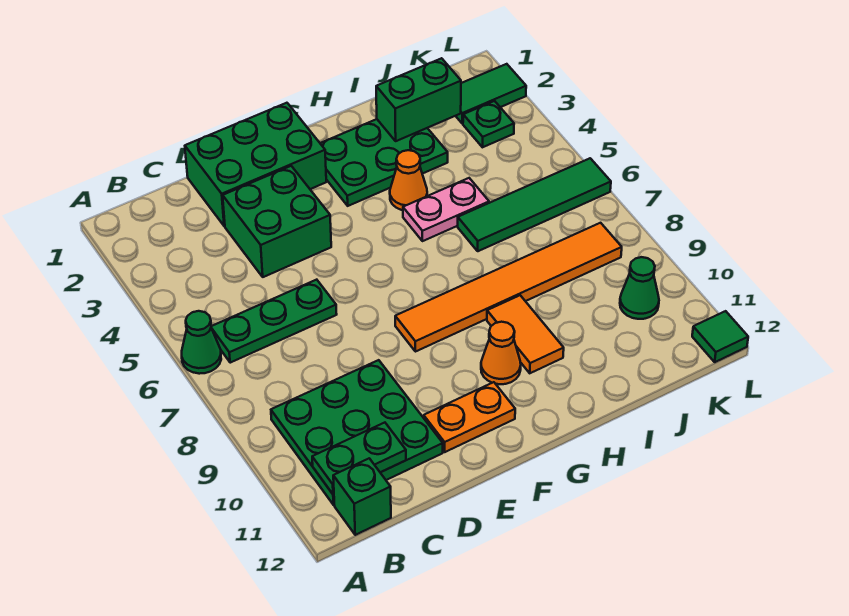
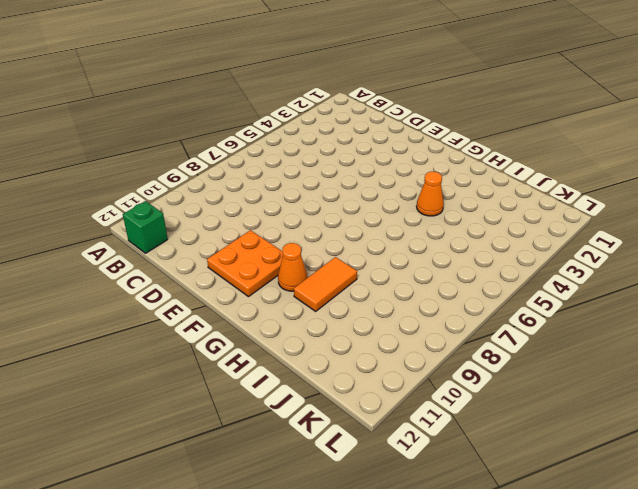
orange plate E10:F11 level 1 -> orange plate E11:F11 level 1
none -> green cone A6 level 1
none -> green plate B6:D6 level 1
none -> green plate B9:D11 level 1

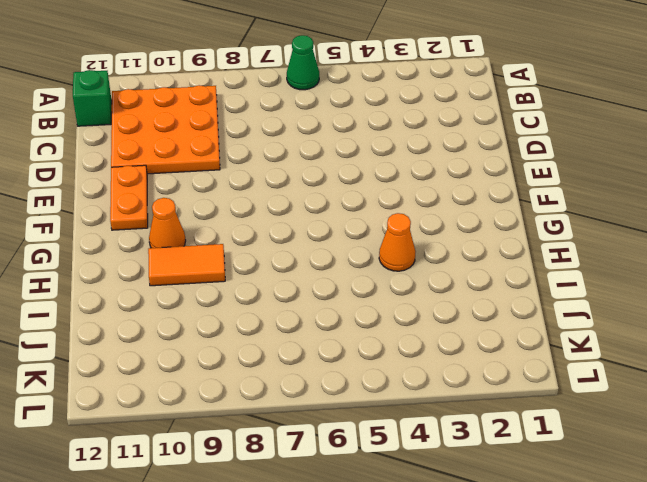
orange plate B9:D11 level 1 -> green plate B9:D11 level 1
none -> green plate B6:D6 level 1
none -> green brick D1:F2 level 1
none -> green brick D3:E4 level 1

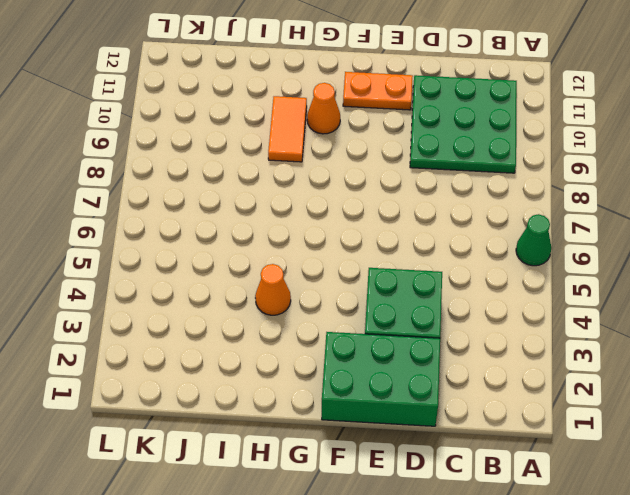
none -> green plate B6:D6 level 1
none -> green brick B12 level 1
none -> orange tile F8:K8 level 1

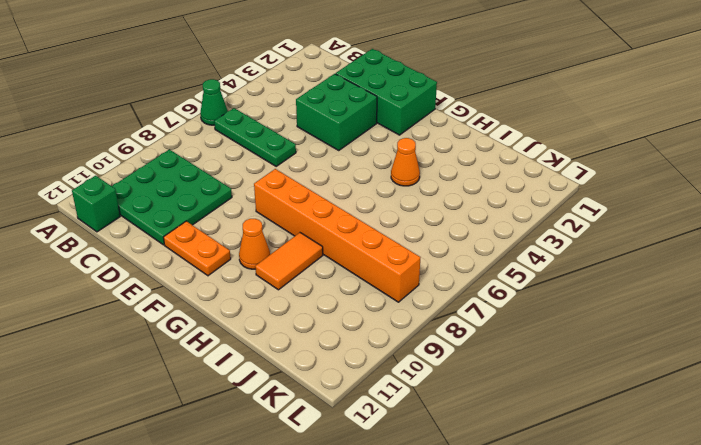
orange brick F8:K8 level 1 -> orange tile F8:K8 level 1
none -> green plate G2:I3 level 1
none -> pink plate H5:I5 level 1
none -> green tile I6:L6 level 1

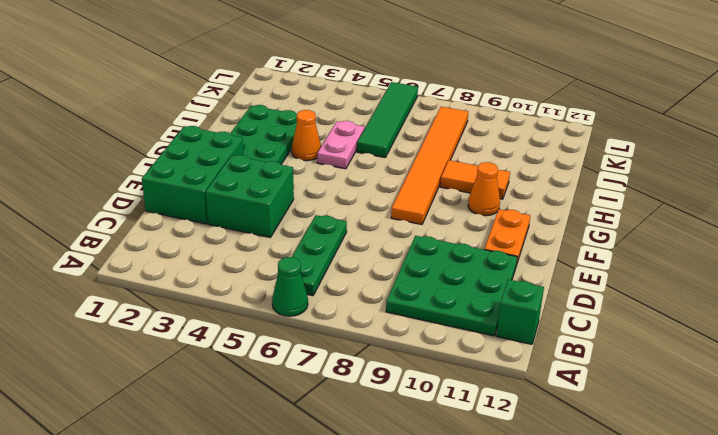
none -> green tile K2:L2 level 1
none -> green plate K3 level 1
none -> green cone K10 level 1

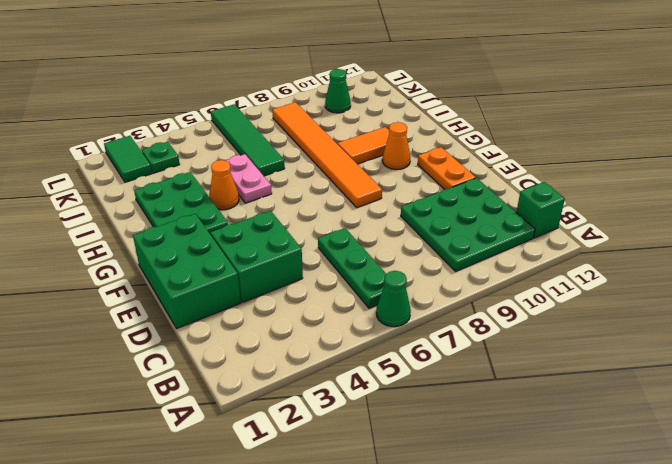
none -> green tile L12 level 1
none -> green plate B11:C11 level 2
none -> green brick I2:J2 level 2

